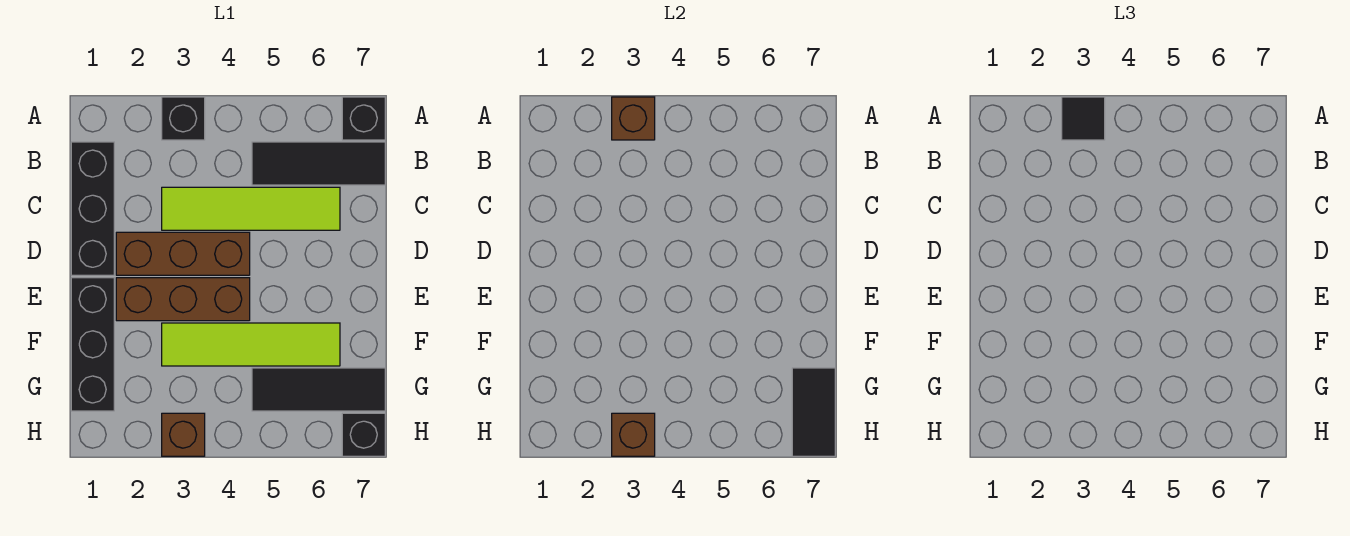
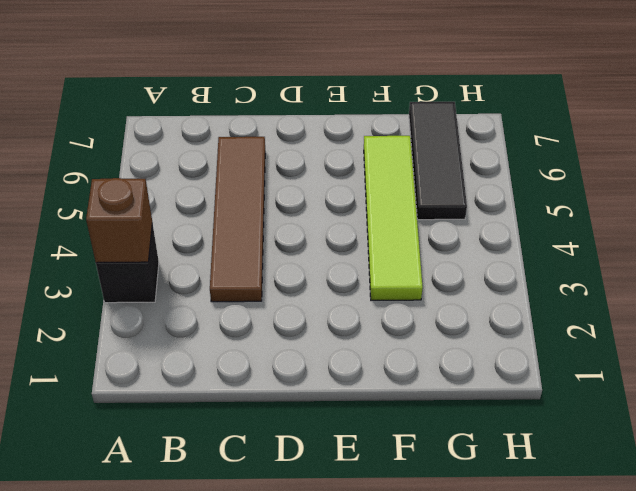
brown tile C3:C6 level 1 -> lime tile C3:C6 level 1
none -> black brick A7 level 1
none -> black brick B1:D1 level 1
none -> black tile B5:B7 level 1

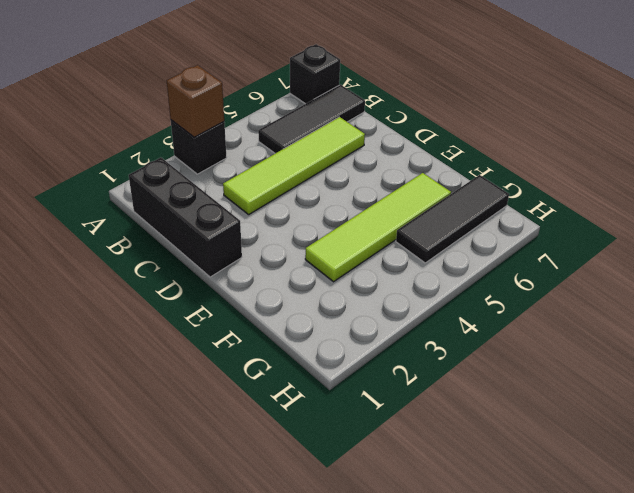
none -> brown brick D2:D4 level 1
none -> black brick E1:G1 level 1
none -> brown brick E2:E4 level 1

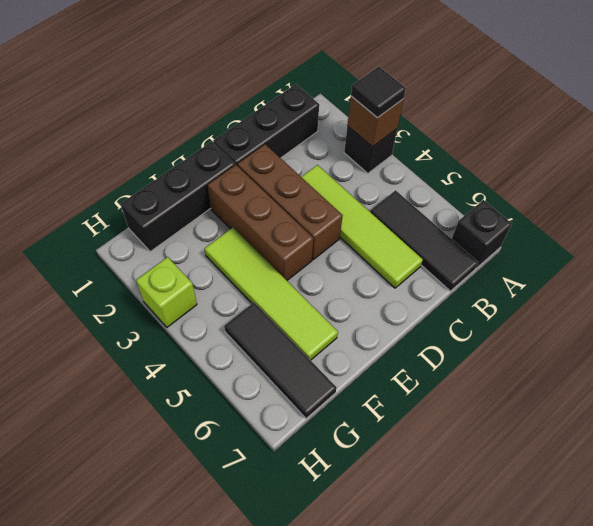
lime brick H3 level 1 -> brown brick H3 level 1
none -> black brick H7 level 1
none -> black tile G7:H7 level 2
none -> brown brick H3 level 2

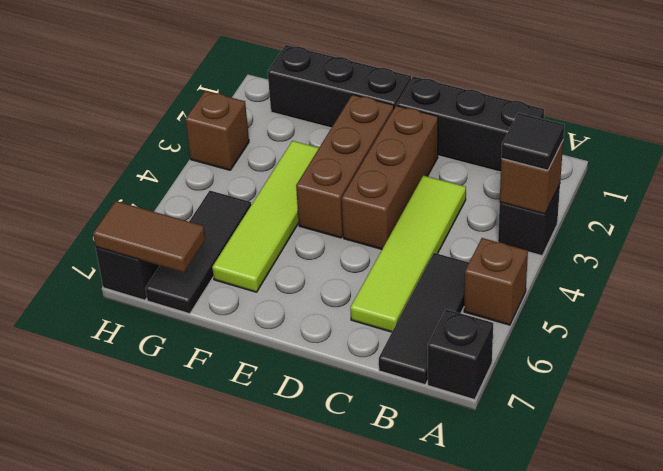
brown brick A5 level 1 -> brown brick H3 level 2
brown tile G7:H7 level 2 -> black tile G7:H7 level 2

